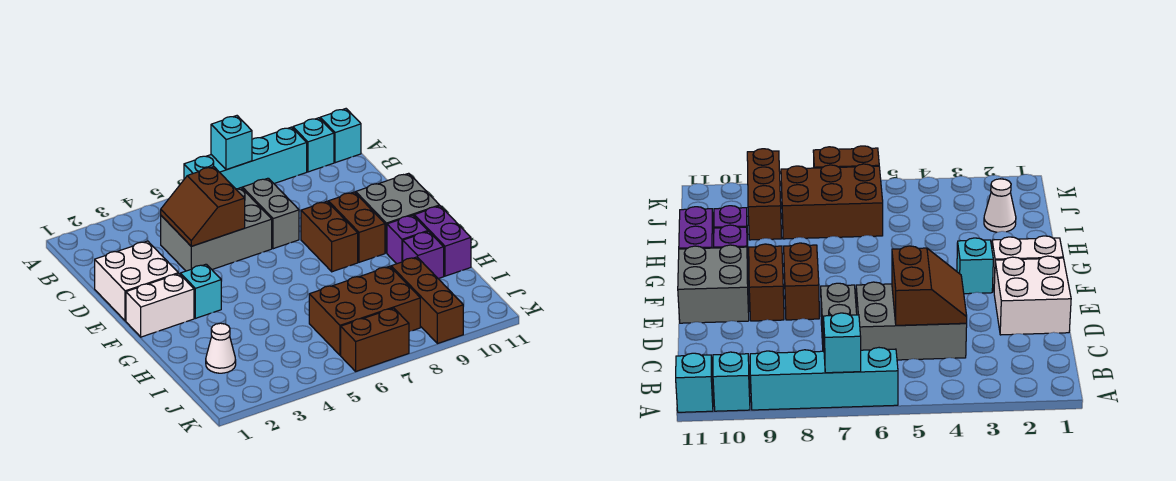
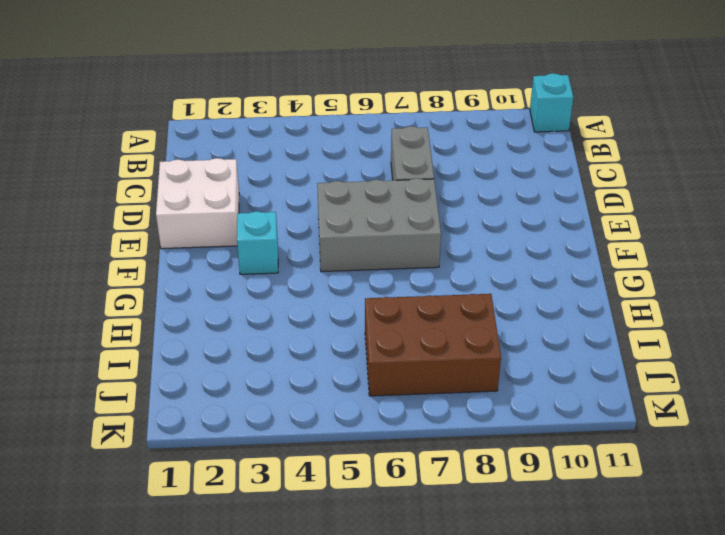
grey brick E5:F7 level 1 -> grey brick C4:D6 level 1
none -> cyan brick A6:A9 level 1
none -> cyan brick A10 level 1
none -> brown brick E8:F8 level 1

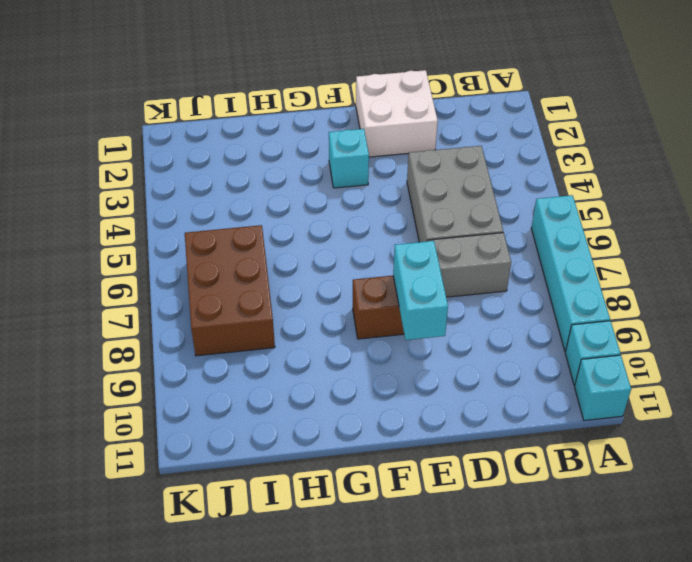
cyan brick E8:E9 level 2 -> none
none -> brown brick E9:F9 level 1
none -> grey brick E10:F11 level 1
none -> white brick F1:F2 level 1

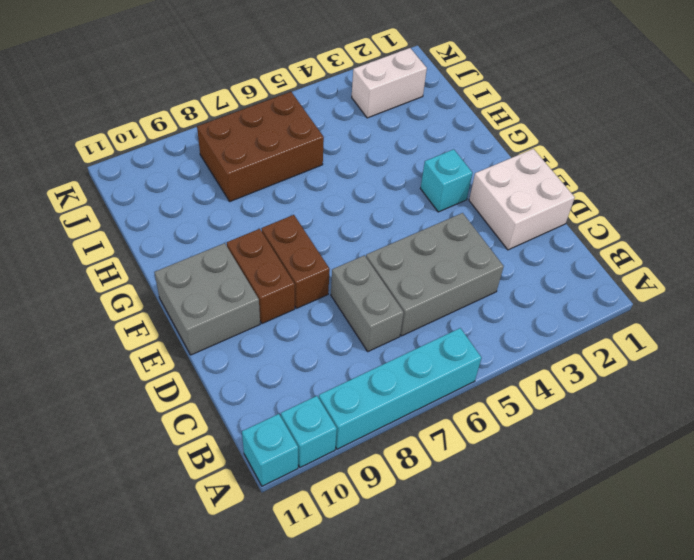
white brick J2:J3 level 1 -> white brick F1:F2 level 1
none -> purple brick G10 level 1
none -> purple brick G11:H11 level 1
none -> purple brick H10 level 1

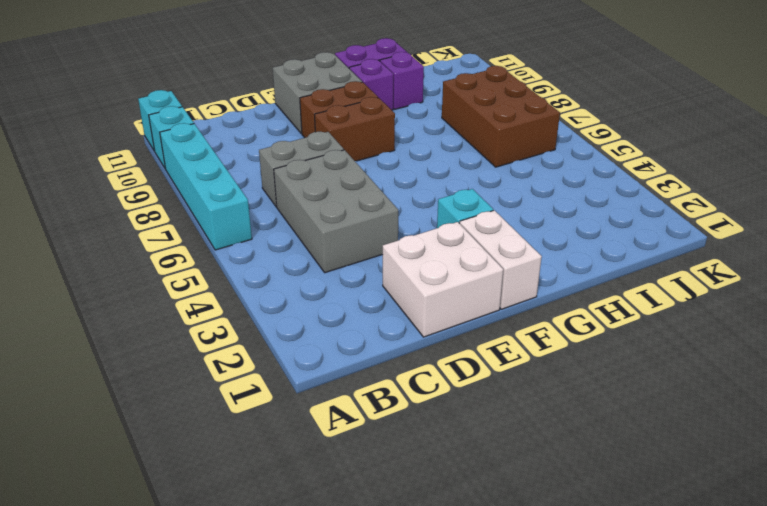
none -> white cone I2 level 1
none -> brown brick I9:K9 level 1
none -> brown brick K6:K7 level 1

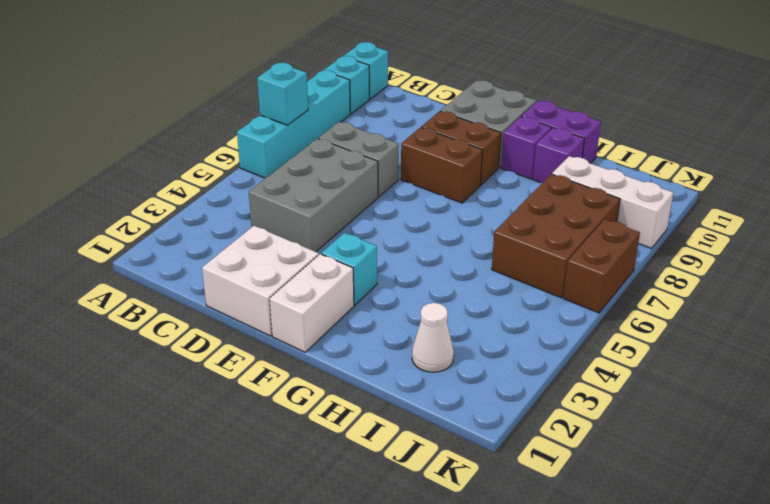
white brick I9:K9 level 1 -> brown brick I9:K9 level 1
none -> brown slope C4:D5 level 2 top 5

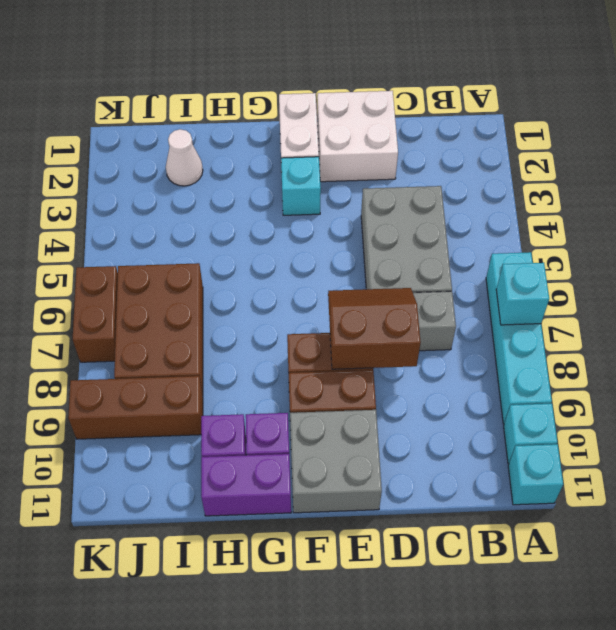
brown slope D7:E8 level 2 top 8 -> brown slope C4:D5 level 2 top 5

